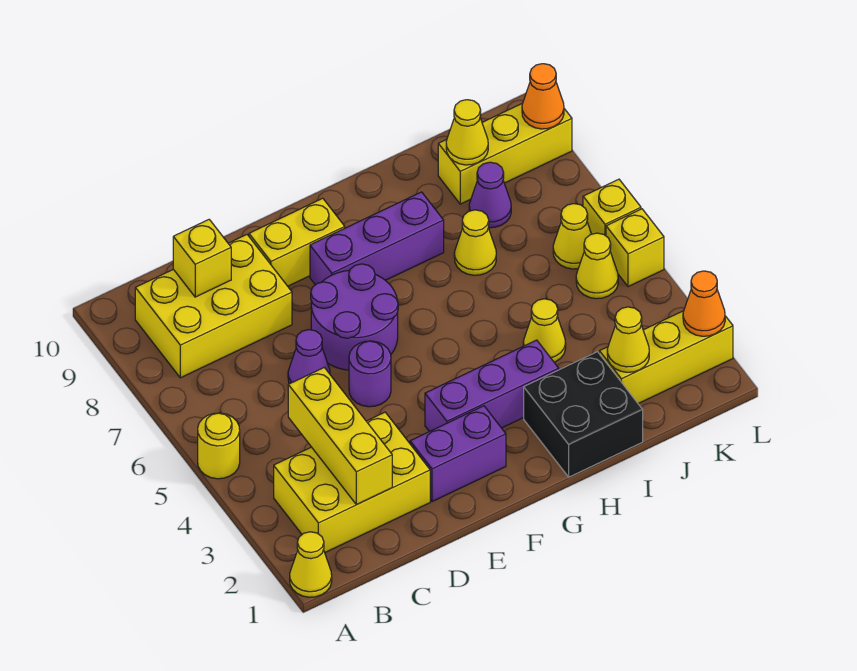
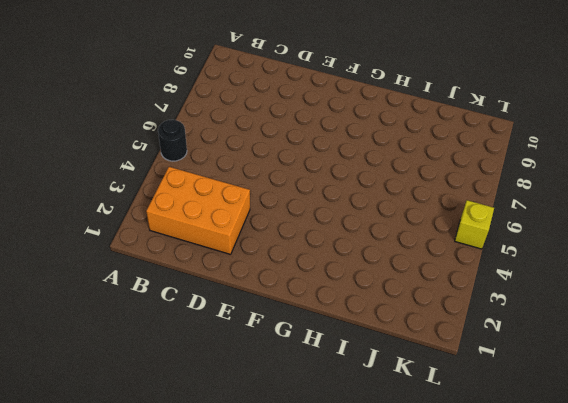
black round brick A5 level 1 -> yellow round brick A5 level 1
orange brick B2:D3 level 1 -> yellow brick B2:D3 level 1
none -> yellow cone A1 level 1
none -> yellow brick B8:D9 level 1
none -> purple cone D6 level 1

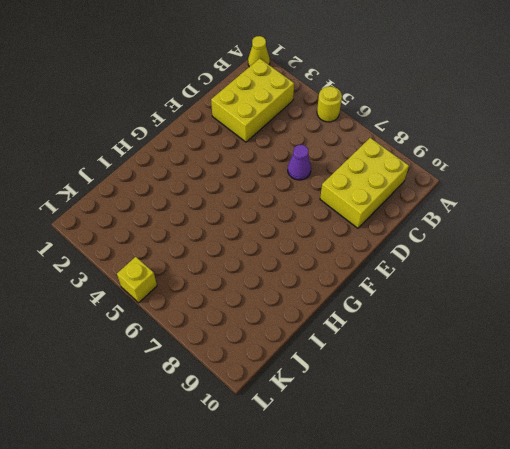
none -> purple brick E2:F2 level 1
none -> purple round brick E5 level 1
none -> purple round brick E6:F7 level 1

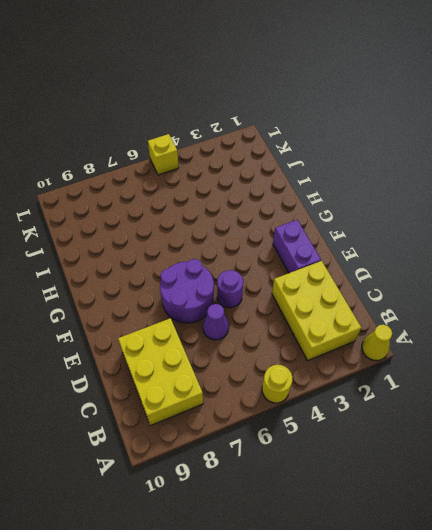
none -> yellow brick E9:F9 level 1
none -> purple brick F3:H3 level 1
none -> purple brick F8:H8 level 1

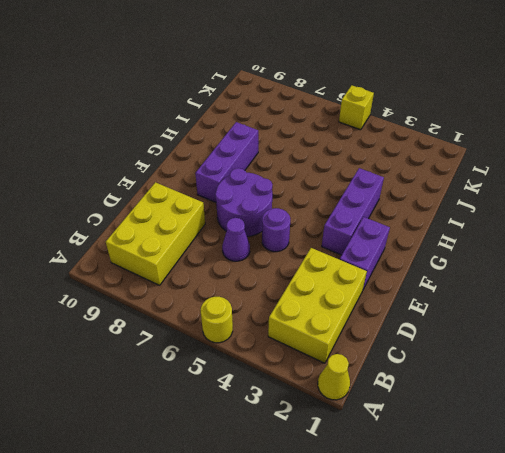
none -> yellow brick E9:F9 level 1
none -> black brick H1:I2 level 1
none -> yellow cone I4 level 1

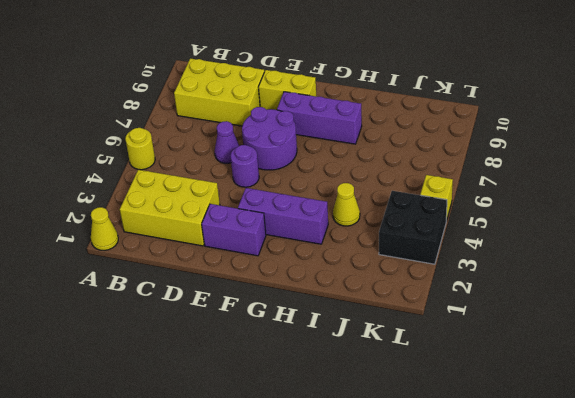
black brick K3:L4 level 1 -> black brick H1:I2 level 1
none -> yellow cone I7 level 1
none -> yellow brick J2:L2 level 1
none -> purple cone J8 level 1

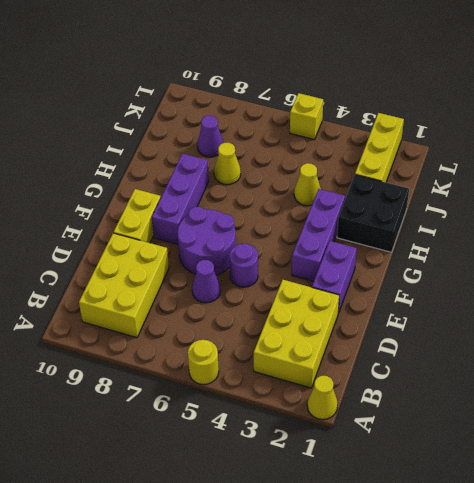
none -> yellow brick J9:L9 level 1
none -> yellow cone K5 level 1
none -> yellow cone K6 level 1

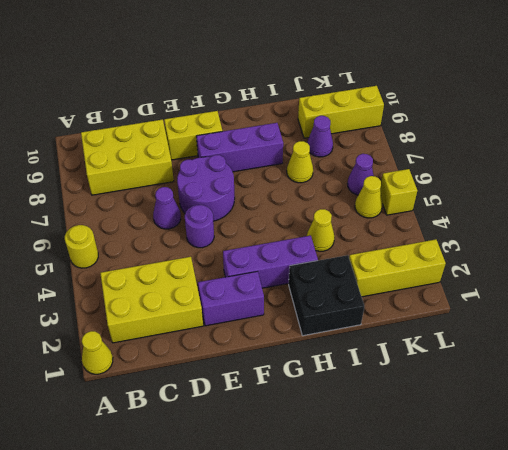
purple cone K6 level 1 -> yellow cone K6 level 1
none -> yellow brick L6 level 1
none -> yellow brick C2:C4 level 2
none -> yellow brick C9 level 2

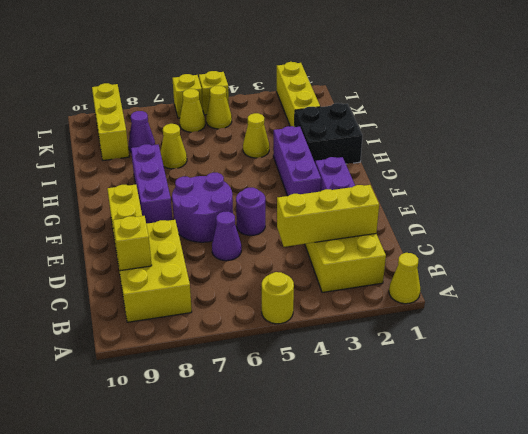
none -> yellow cone J2 level 2
none -> yellow cone J9 level 2
none -> orange cone L2 level 2

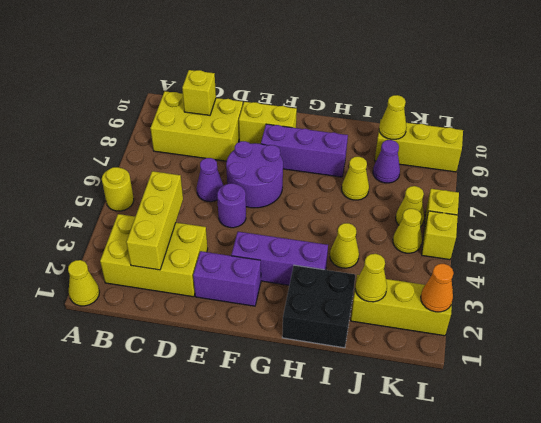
none -> orange cone L9 level 2

